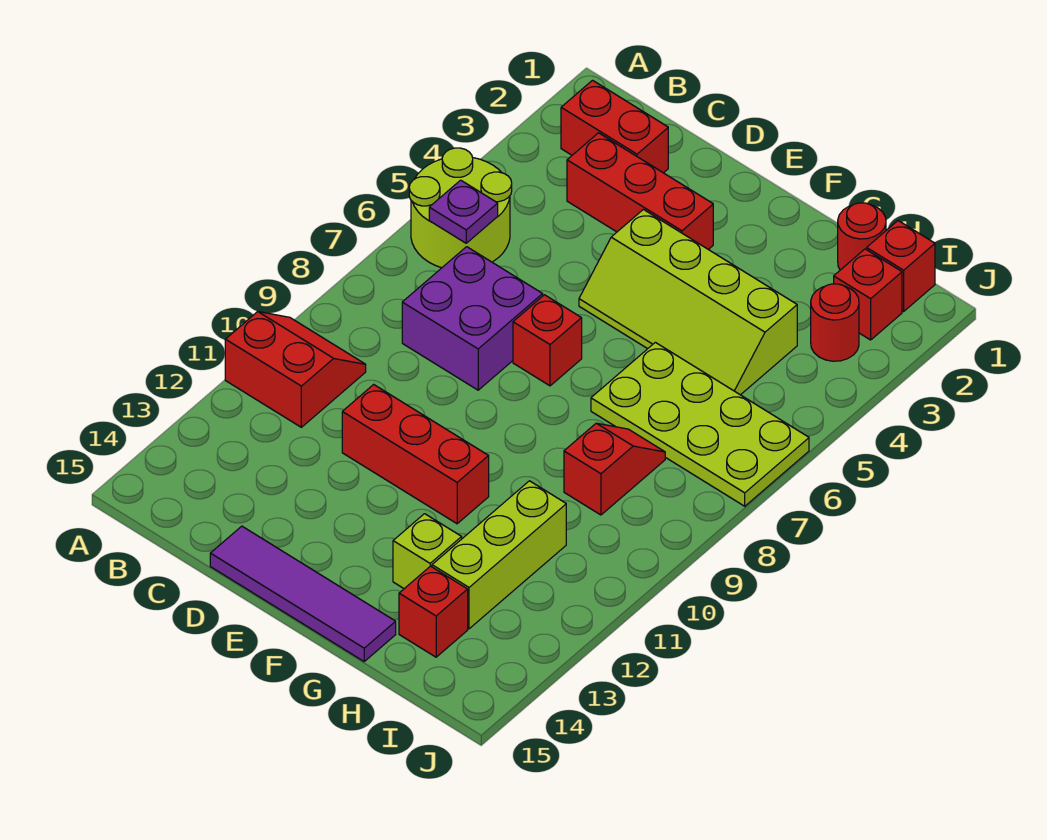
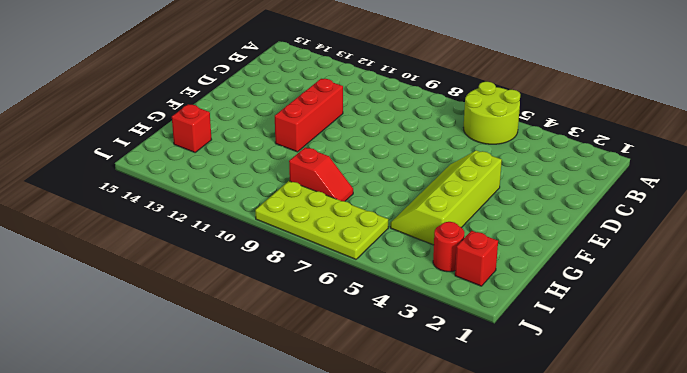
lime plate I6:J9 level 1 -> lime plate G6:J7 level 1
none -> red slope A10:B11 level 1 top 11
none -> red brick B2:C2 level 1
none -> red brick C3:E3 level 1

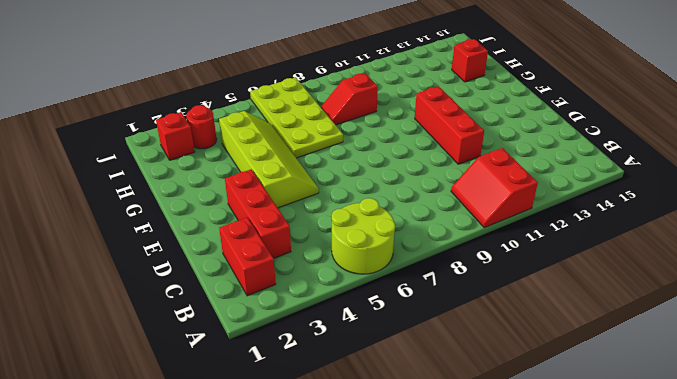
none -> purple brick C7:D8 level 1
none -> purple tile D15:G15 level 1
none -> red brick E7 level 1

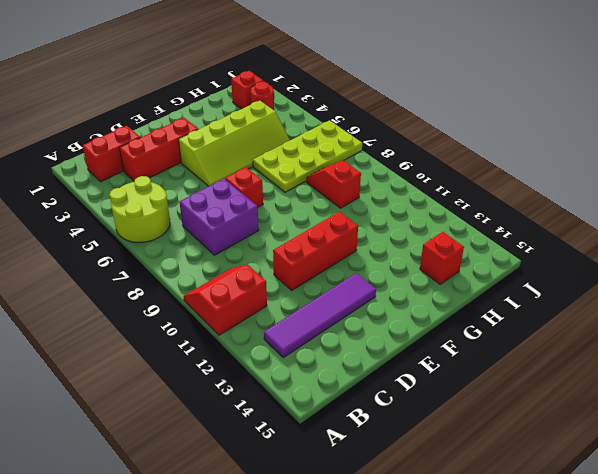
purple tile B13:E13 level 1 -> purple tile D15:G15 level 1
none -> lime brick G13 level 1
none -> red round brick H1 level 1
none -> lime brick H11:H13 level 1

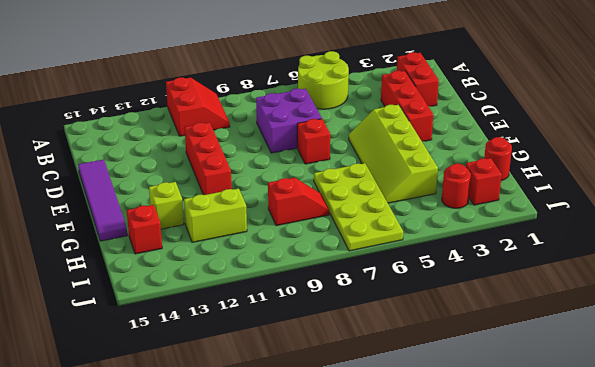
lime brick H11:H12 level 1 -> lime brick H11:H13 level 1
none -> red brick I1 level 1
none -> purple plate B6 level 2

